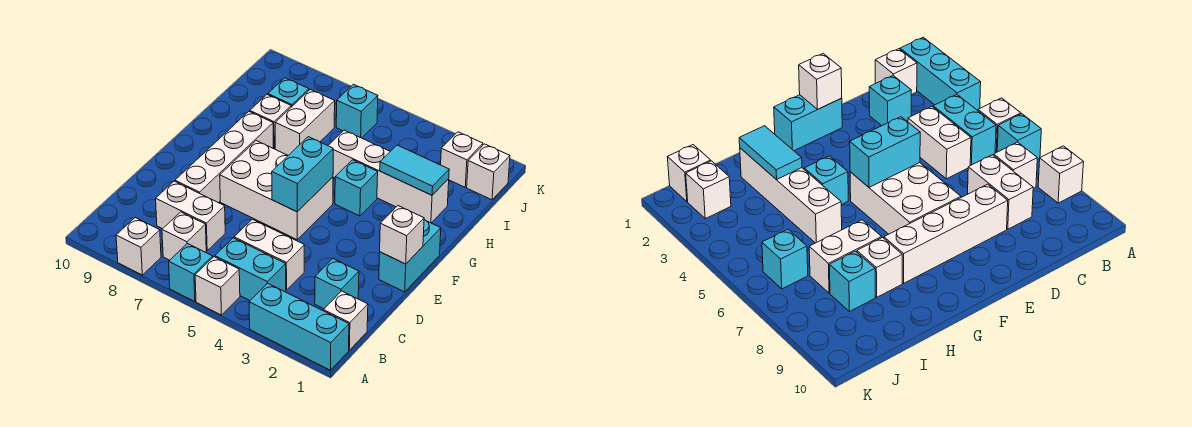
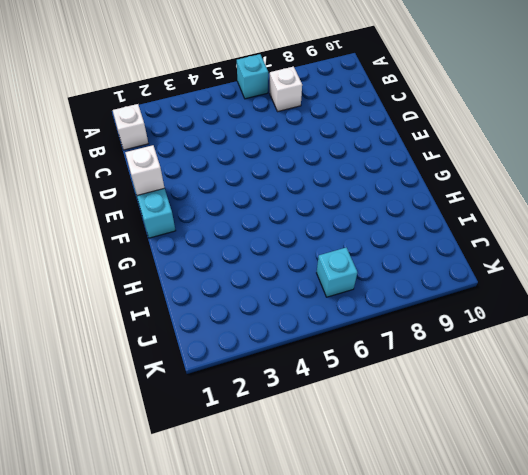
none -> cyan brick A1:A3 level 1
none -> white brick A5 level 1
none -> white brick A8 level 1

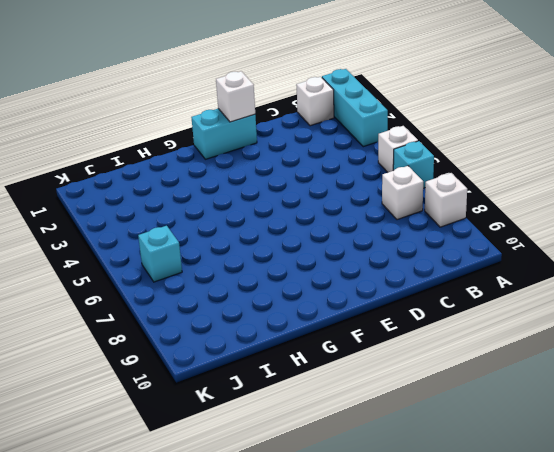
none -> cyan brick B4:B5 level 1
none -> cyan brick C2 level 1
none -> white brick C4:C5 level 1

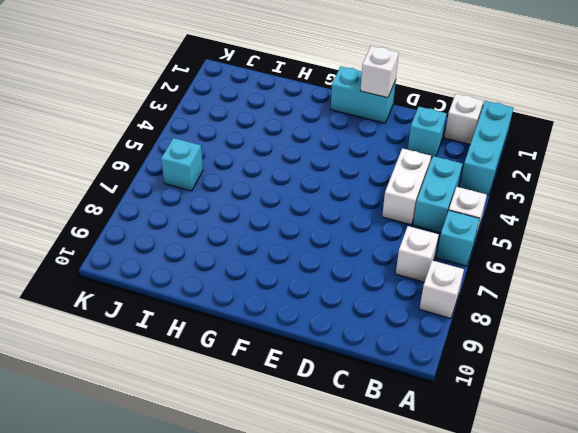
none -> white brick C7:C8 level 1
none -> white brick D8:G8 level 1
none -> white brick E5:F7 level 1

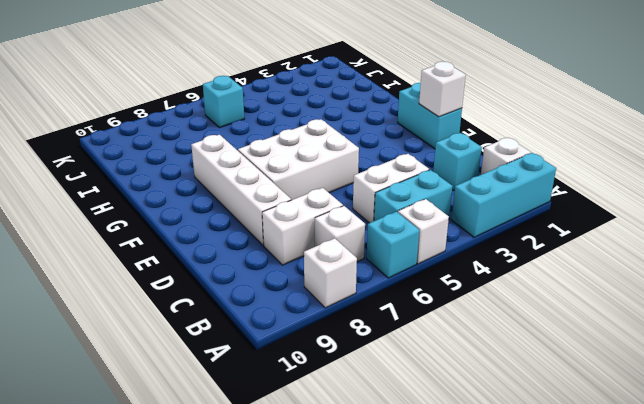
none -> cyan brick G4 level 1
none -> white brick H2:H5 level 1
none -> white brick H7:I7 level 1

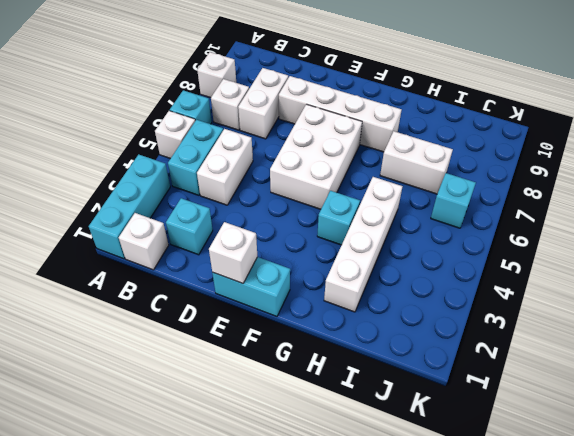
none -> white brick H8 level 1
none -> cyan brick I8 level 1
none -> white brick J1 level 1

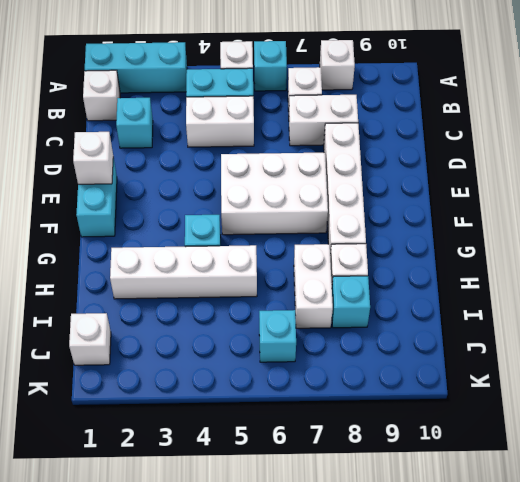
none -> white brick J2 level 1
none -> cyan brick E5:F5 level 2
none -> cyan tile H2:H3 level 2

